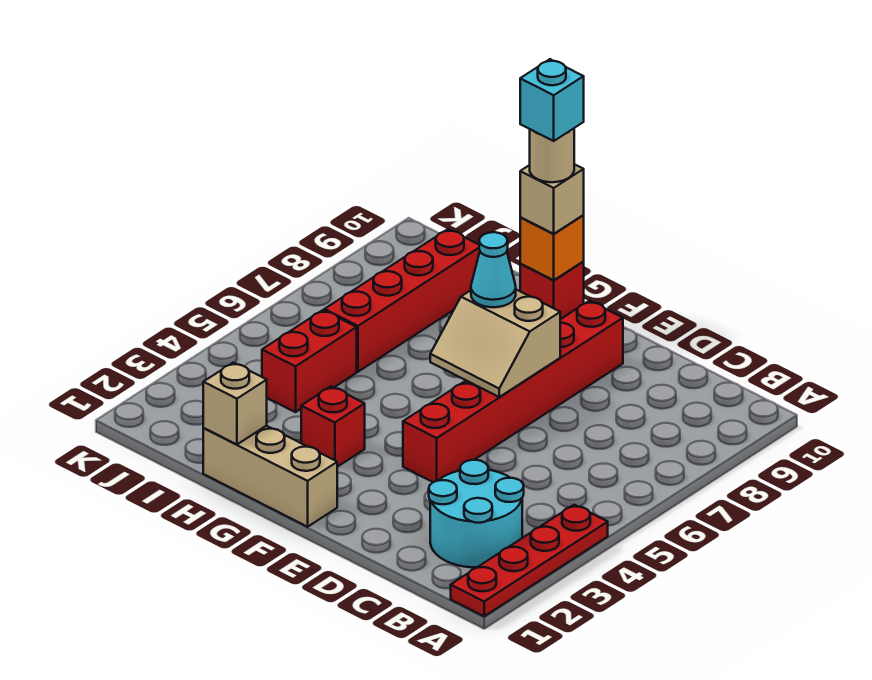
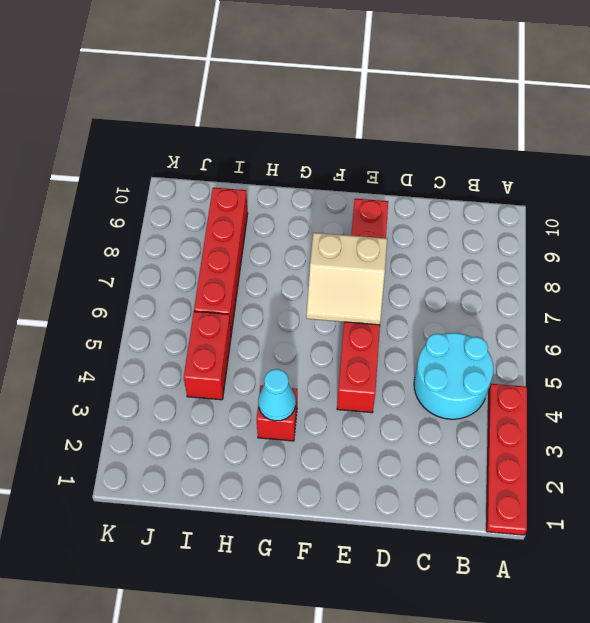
cyan round brick B4:C5 level 1 -> cyan round brick B2:C3 level 1
cyan cone G3 level 2 -> cyan cone F7 level 3
none -> tan brick F1:H1 level 1
none -> red brick G10 level 1
none -> orange brick G10 level 2

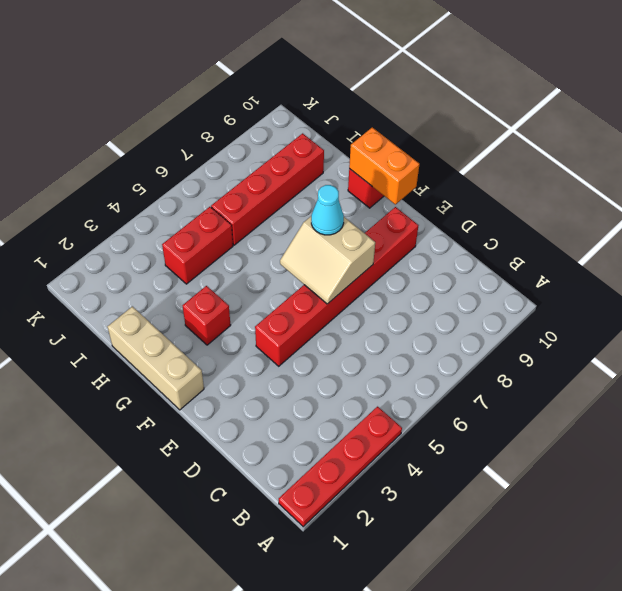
orange brick F10:G10 level 2 -> orange brick G10 level 2
none -> cyan round brick B2:C3 level 1
none -> tan brick H1 level 2
none -> tan brick G10 level 3

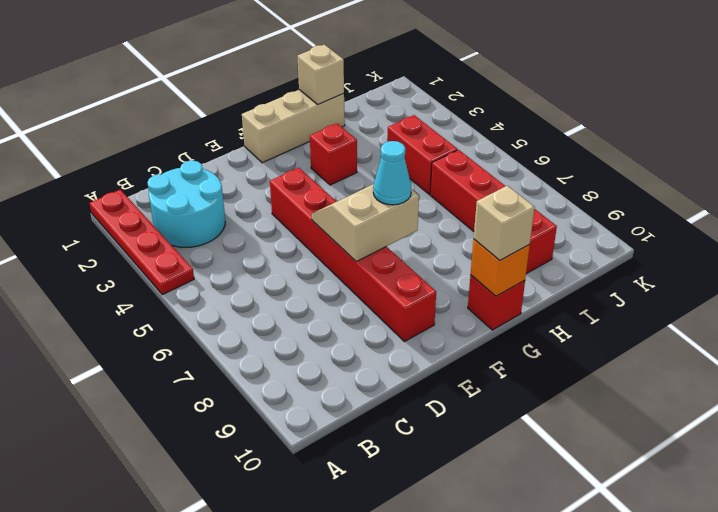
none -> tan round brick G10 level 4
none -> cyan brick G10 level 5

